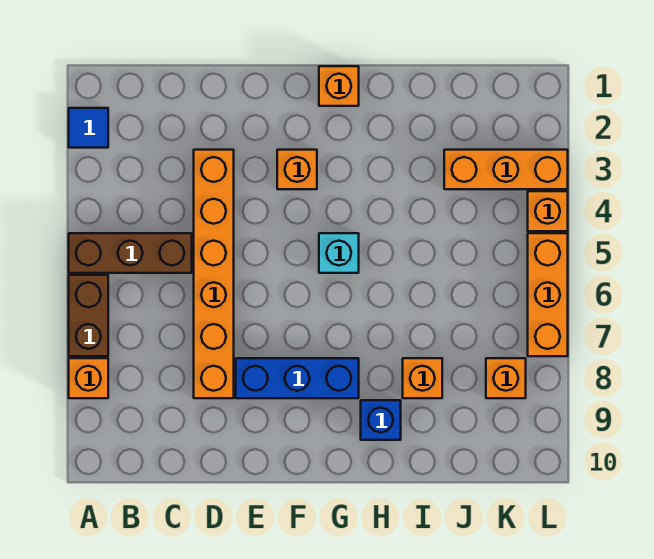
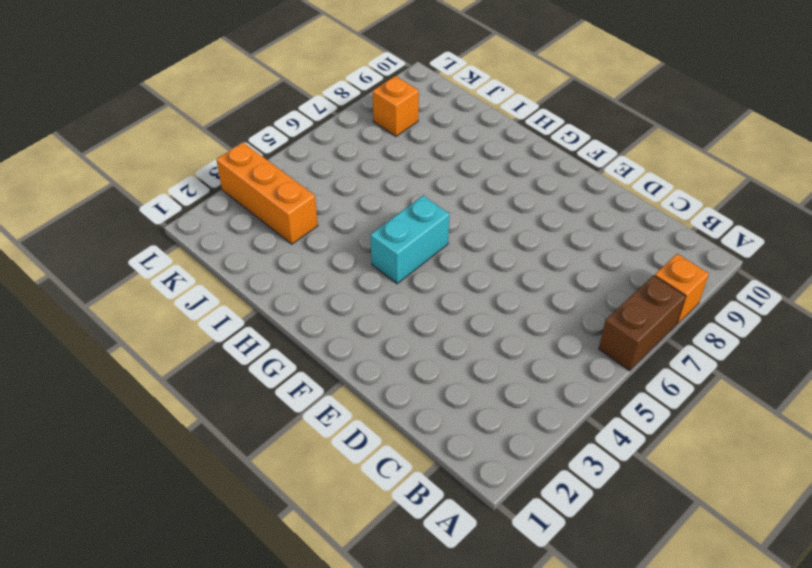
cyan brick G4:G5 level 1 -> cyan brick G5 level 1
none -> blue tile A2 level 1
none -> brown brick A5:C5 level 1
none -> orange brick D3:D8 level 1

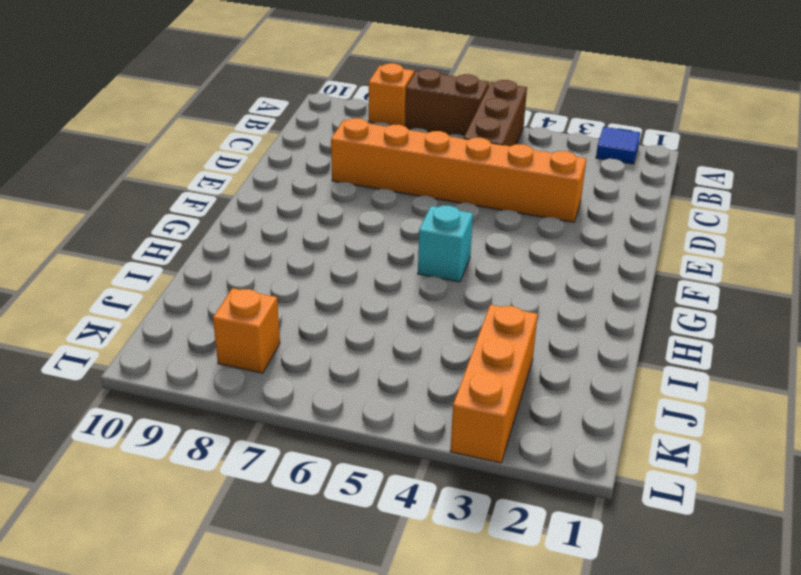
none -> blue brick E8:G8 level 1
none -> orange brick F3 level 1
none -> orange brick G1 level 1

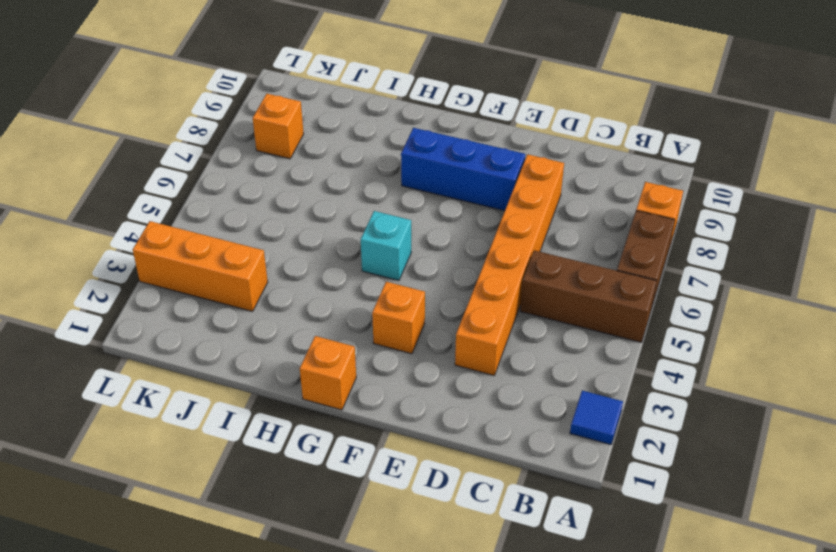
none -> blue brick H9 level 1
none -> orange brick I8 level 1
none -> orange brick L4 level 1

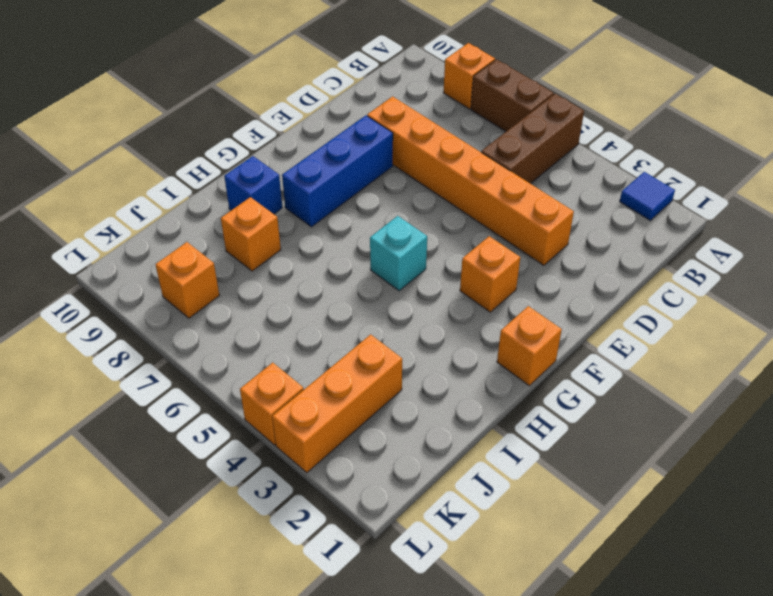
none -> orange brick L5:L7 level 1

